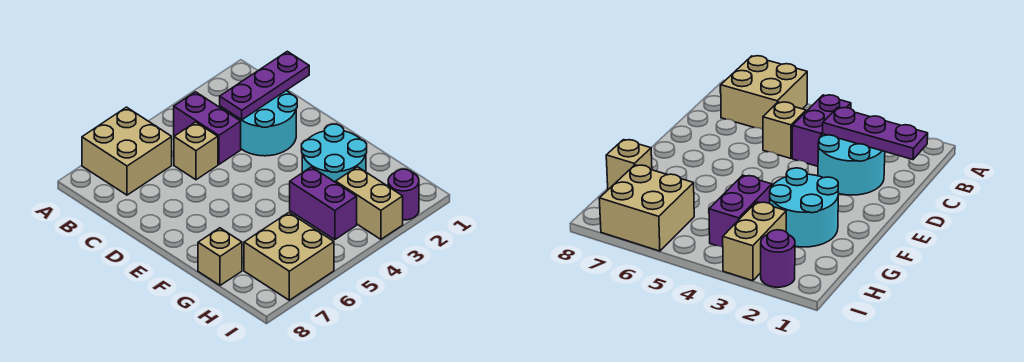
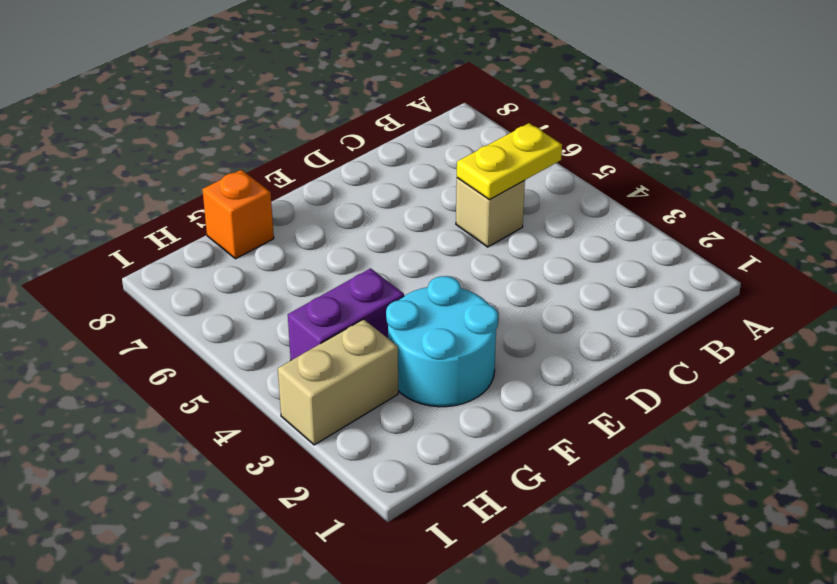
yellow plate B5:C5 level 2 -> none
orange brick G8 level 1 -> tan brick G8 level 1
none -> tan brick A6:B7 level 1
none -> purple brick B4:C4 level 1

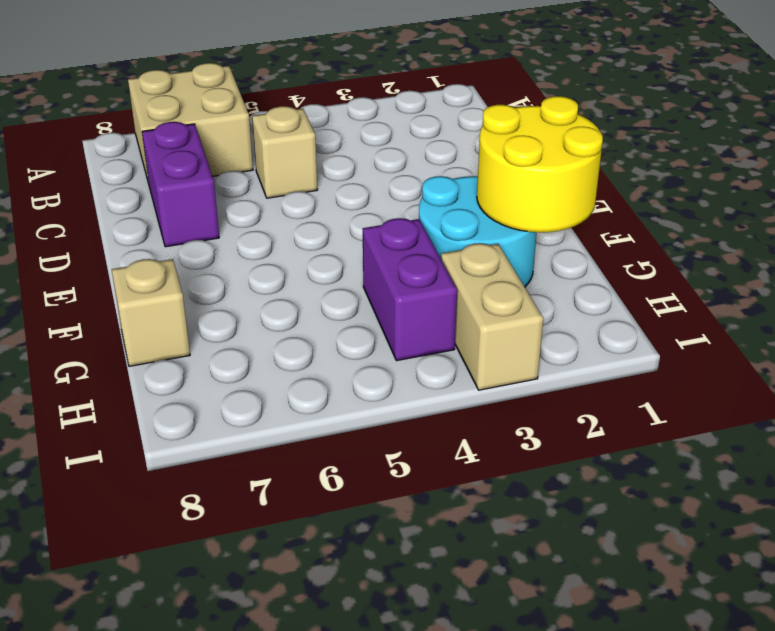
purple brick C7:D7 level 1 -> purple brick B4:C4 level 1
yellow round brick F1:G2 level 2 -> none
none -> cyan round brick C2:D3 level 1
none -> tan brick H6:I7 level 1

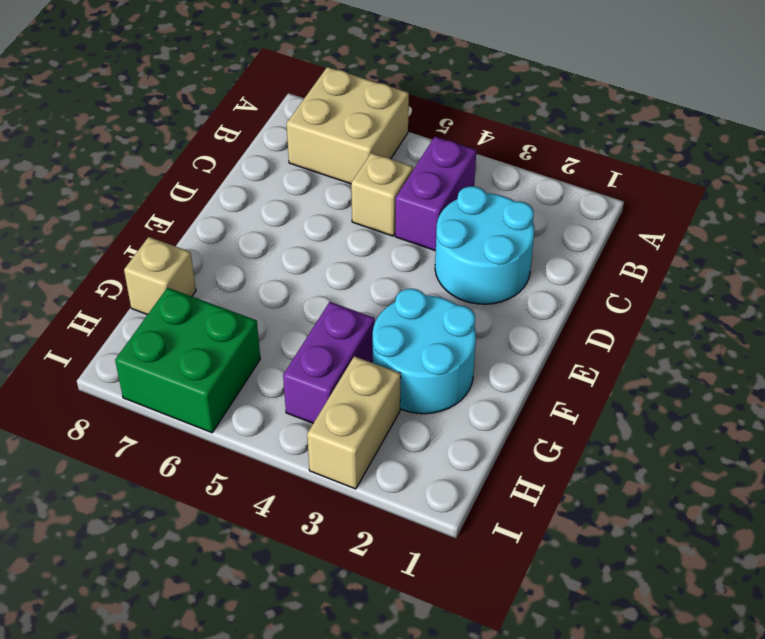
green brick H6:I7 level 1 -> tan brick H6:I7 level 1
none -> purple round brick I2 level 1
none -> purple plate C1:C3 level 2

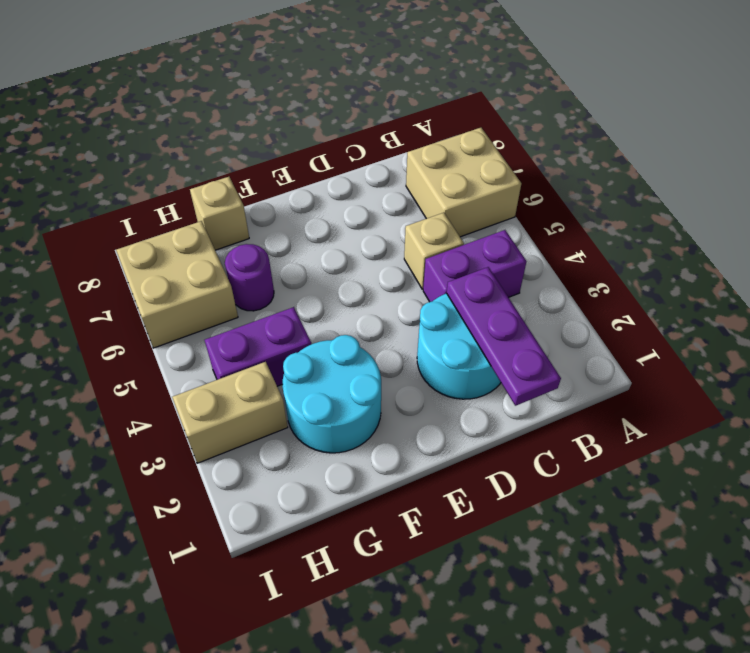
purple round brick G6 level 1 -> purple round brick I2 level 1

